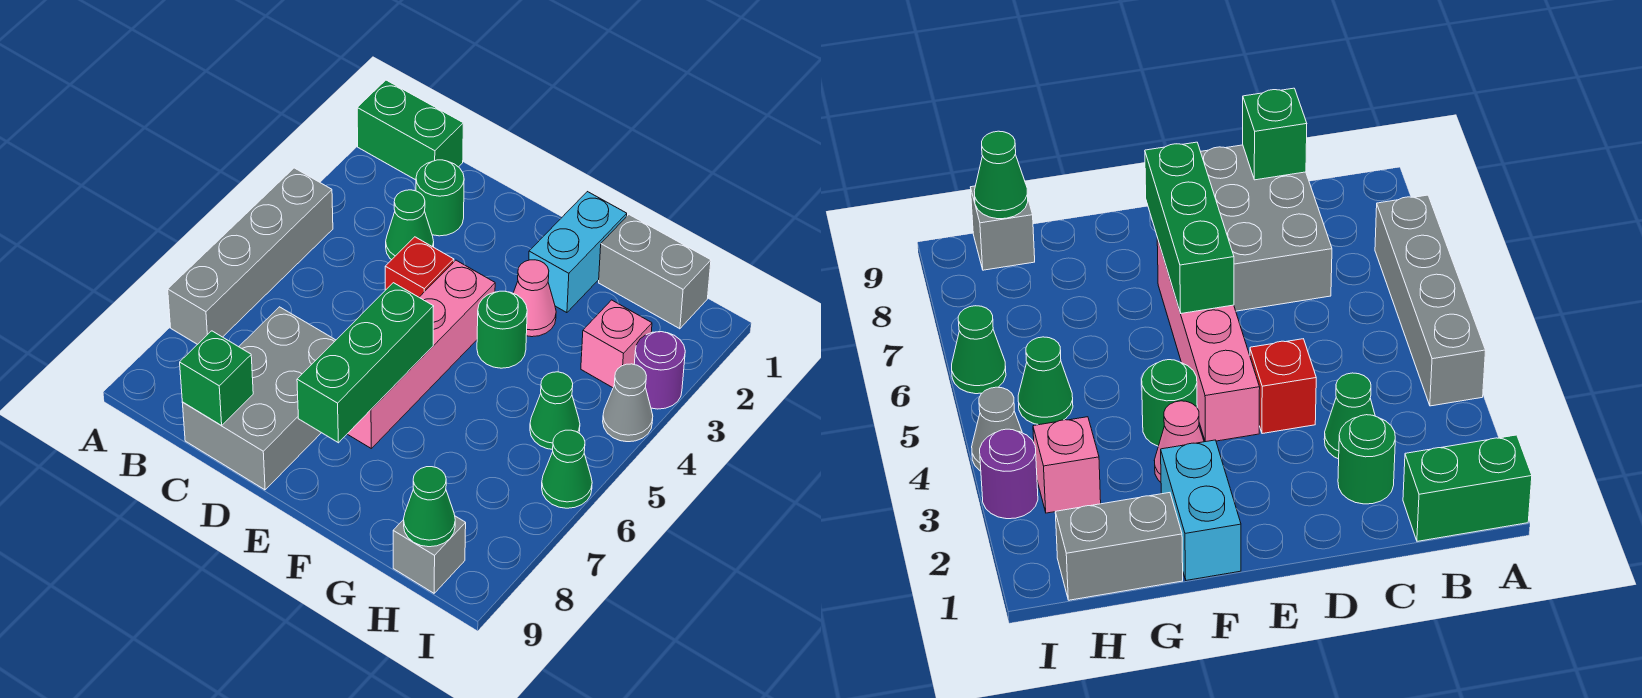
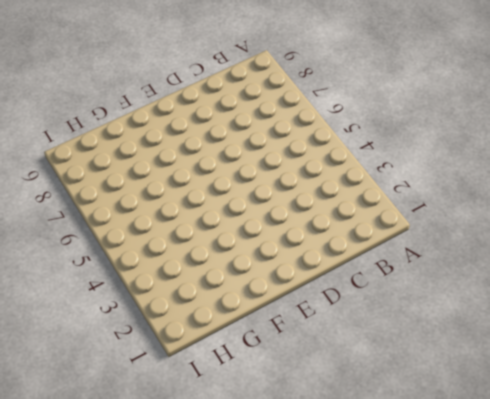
none -> green brick A1:B1 level 1
none -> grey brick A4:A7 level 1
none -> green round brick C2 level 1

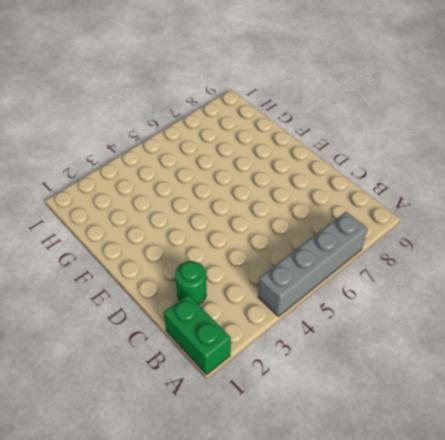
none -> green cone C3 level 1
none -> grey brick C7:D9 level 1
none -> red brick D4 level 1

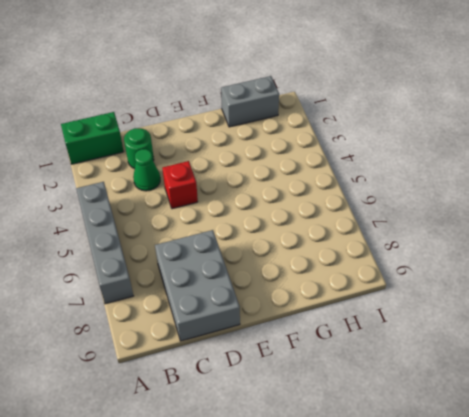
none -> pink brick E4:E7 level 1
none -> cyan brick F1:F2 level 1
none -> pink cone F3 level 1

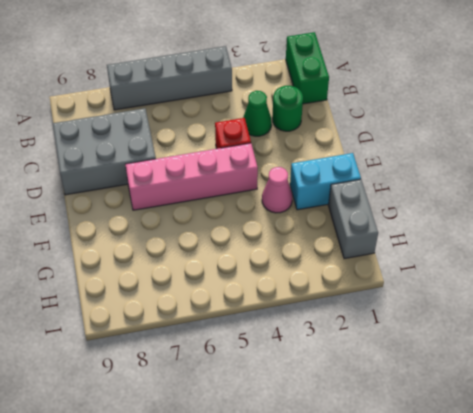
none -> green round brick F4 level 1
none -> pink brick H3 level 1
none -> green cone H5 level 1

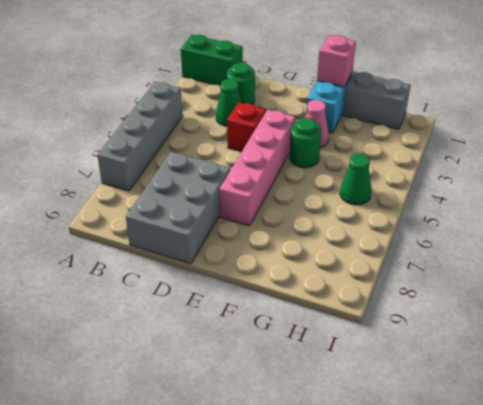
pink brick F1 level 2 -> pink brick H3 level 1
none -> grey brick H9 level 1
none -> purple round brick I3 level 1
none -> grey cone I4 level 1

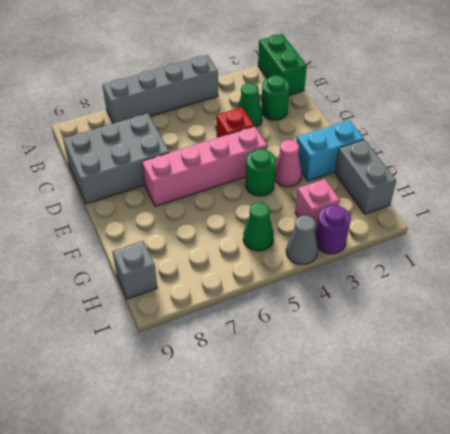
none -> green cone I6 level 1
none -> green brick C9 level 2
none -> green brick E6:E8 level 2

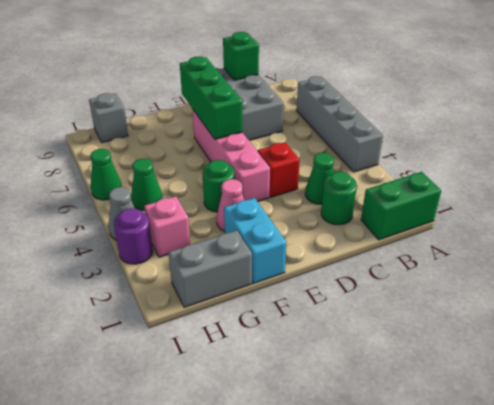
none -> green cone H9 level 2

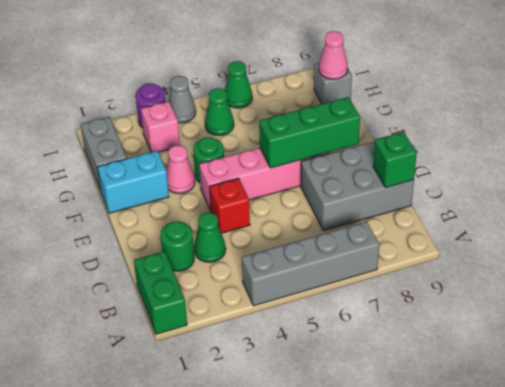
pink cone H9 level 2 -> green cone H9 level 2

